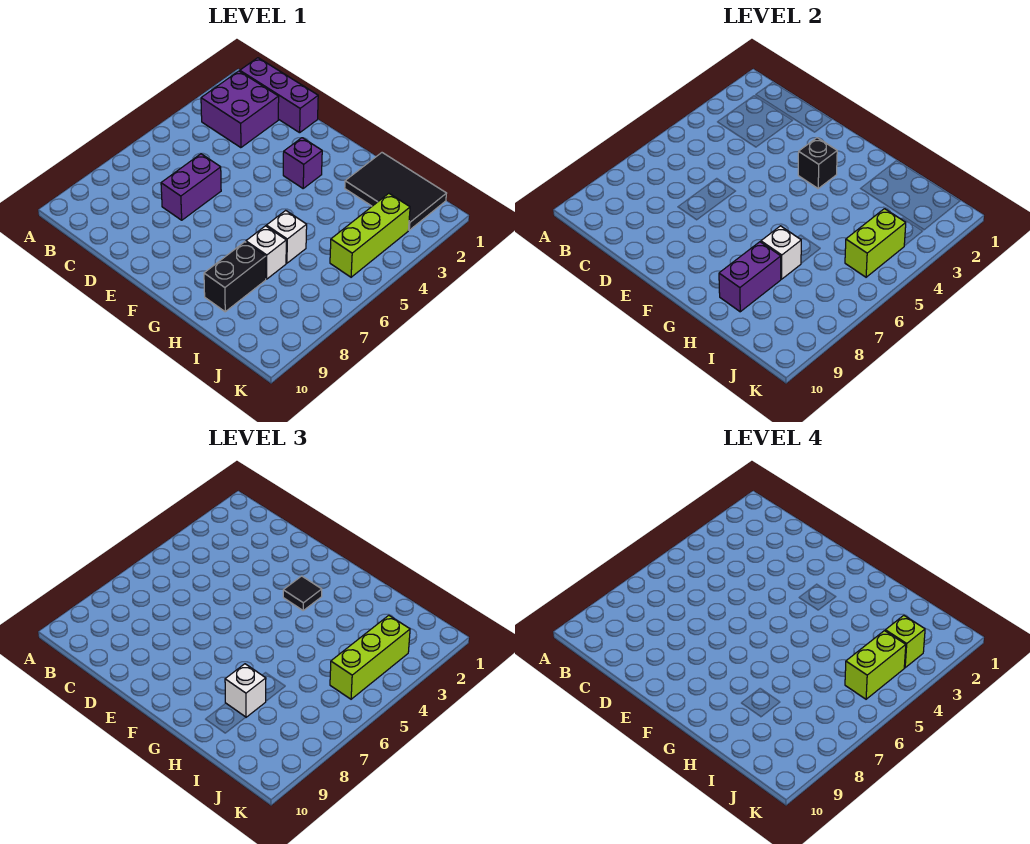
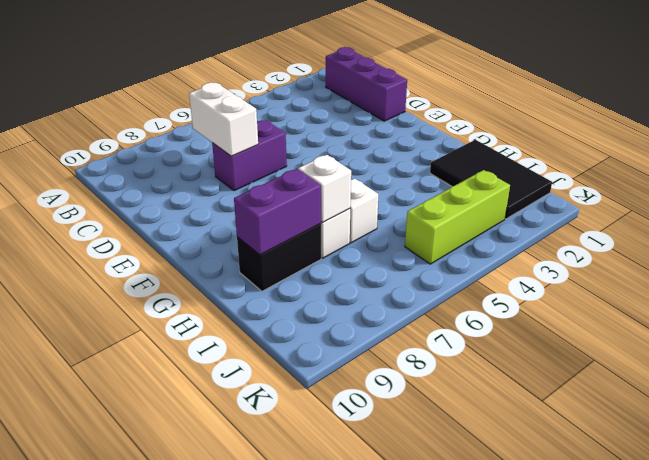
white brick C7:D7 level 2 -> none
none -> purple brick B2:C3 level 1
none -> purple brick F3 level 1
none -> black brick F3 level 2

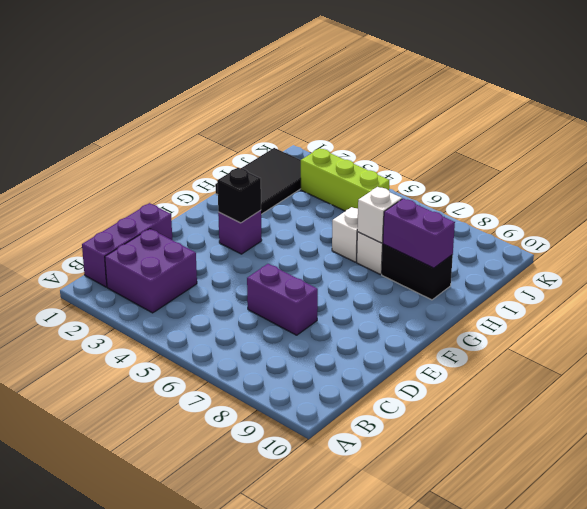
none -> lime brick J4:J5 level 2
none -> black tile F3 level 3
none -> white brick H8 level 3

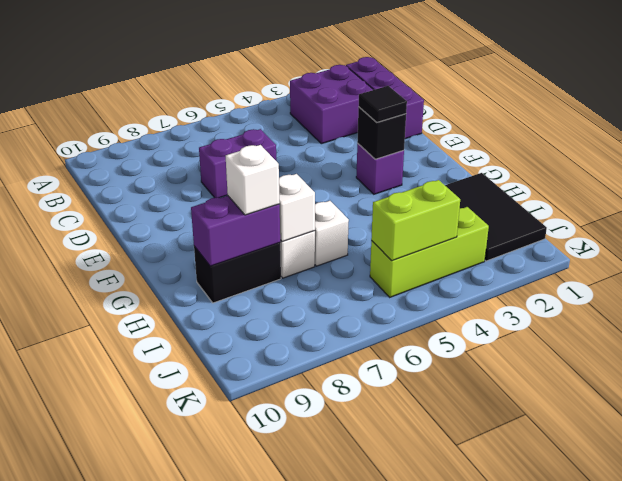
none -> lime brick J3:J5 level 3
none -> lime brick J3 level 4
none -> lime brick J4:J5 level 4

